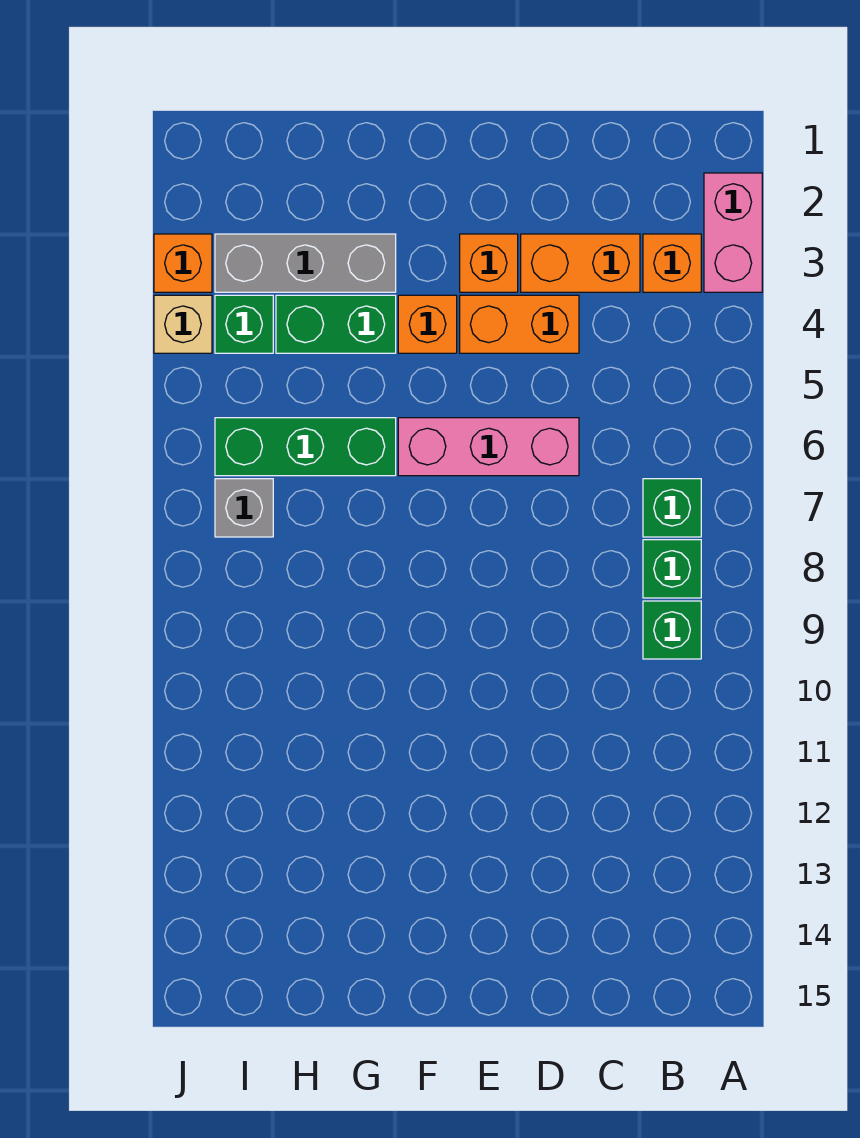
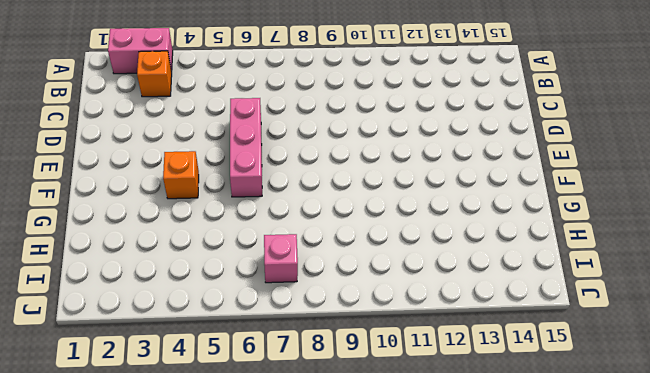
pink brick I7 level 1 -> grey brick I7 level 1
none -> green brick B7 level 1
none -> green brick B8 level 1
none -> green brick B9 level 1

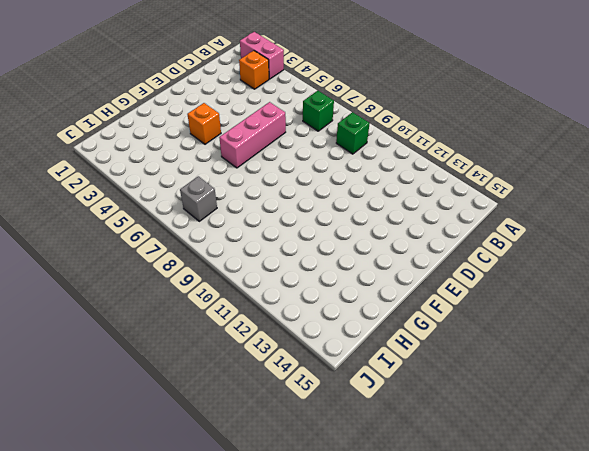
none -> green brick B8 level 1
none -> orange brick C3:D3 level 1
none -> orange brick D4:E4 level 1

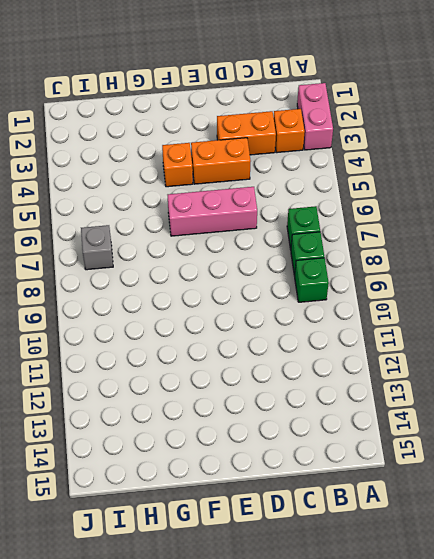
none -> orange brick E3 level 1
none -> grey brick G3:I3 level 1
none -> green brick G4:H4 level 1

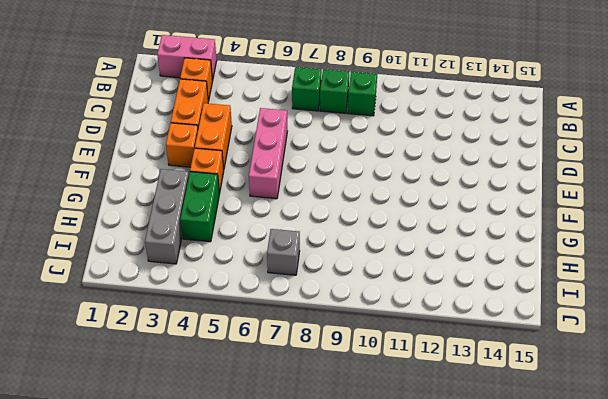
none -> green brick G6:I6 level 1
none -> green brick I4 level 1
none -> orange brick J3 level 1

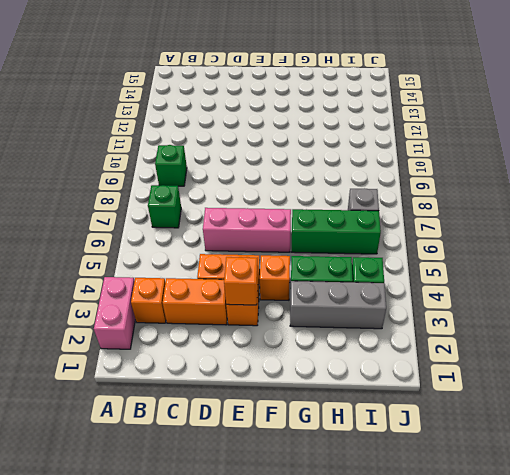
orange brick E3 level 2 -> orange brick J3 level 1
none -> green brick B8 level 1
none -> tan brick J4 level 1

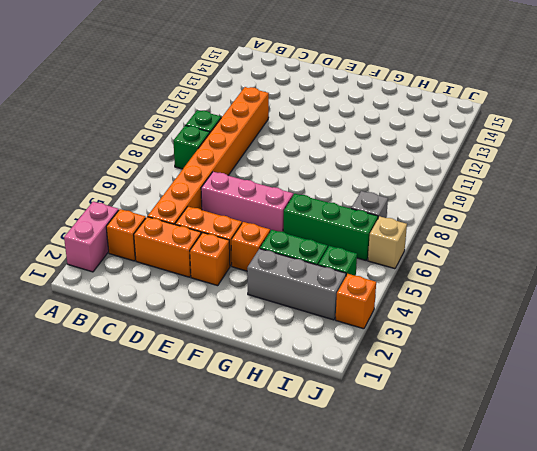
orange brick C4:C11 level 1 -> none
tan brick J6 level 1 -> tan brick J4 level 1
none -> green brick B7 level 1

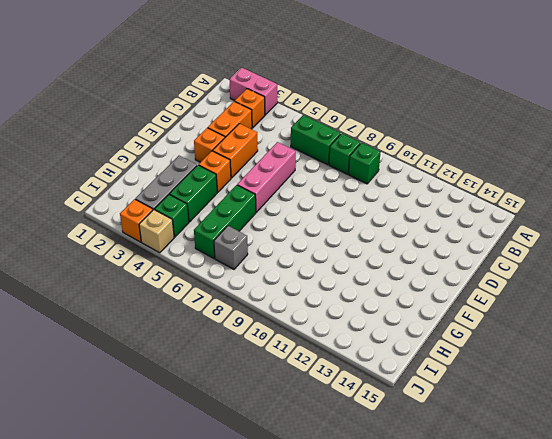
green brick B6:B7 level 1 -> green brick B7 level 1

